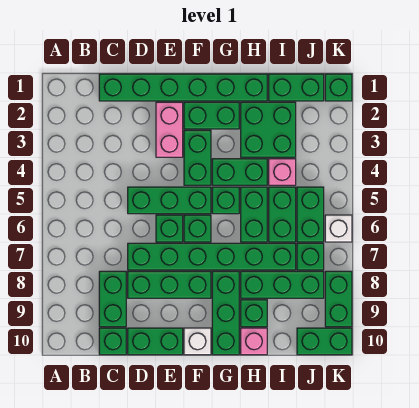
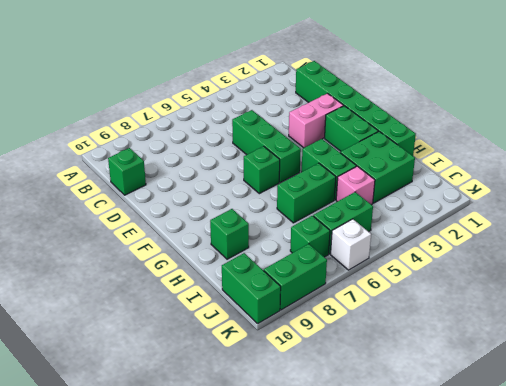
none -> green brick C8:C9 level 1
none -> green brick D7:I7 level 1
none -> green brick D8:F8 level 1
none -> green brick D10:E10 level 1

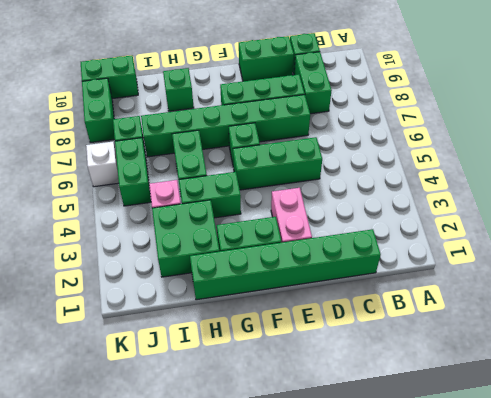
none -> green brick E6 level 1
none -> green brick F3:F4 level 1
none -> white brick F10 level 1
none -> green brick G5 level 1

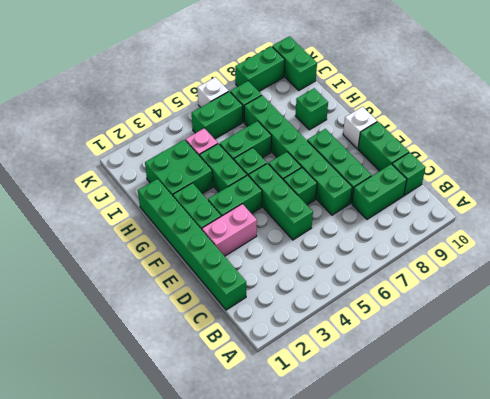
none -> green brick G8:G10 level 1
none -> green brick H8:J8 level 1
none -> pink brick H10 level 1
none -> green brick I1:J1 level 1

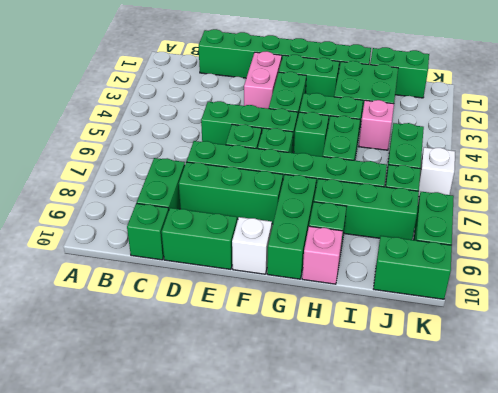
none -> green brick I5:I6 level 1
none -> green brick K1 level 1

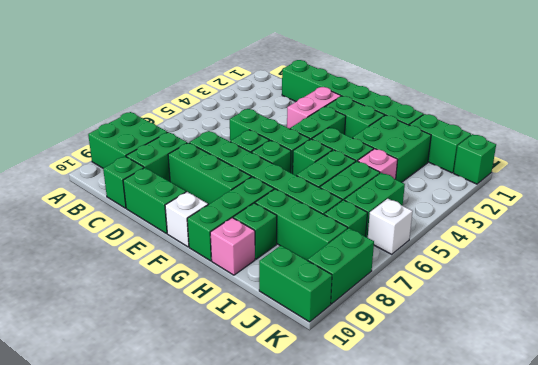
green brick A8:B9 level 1 -> none

